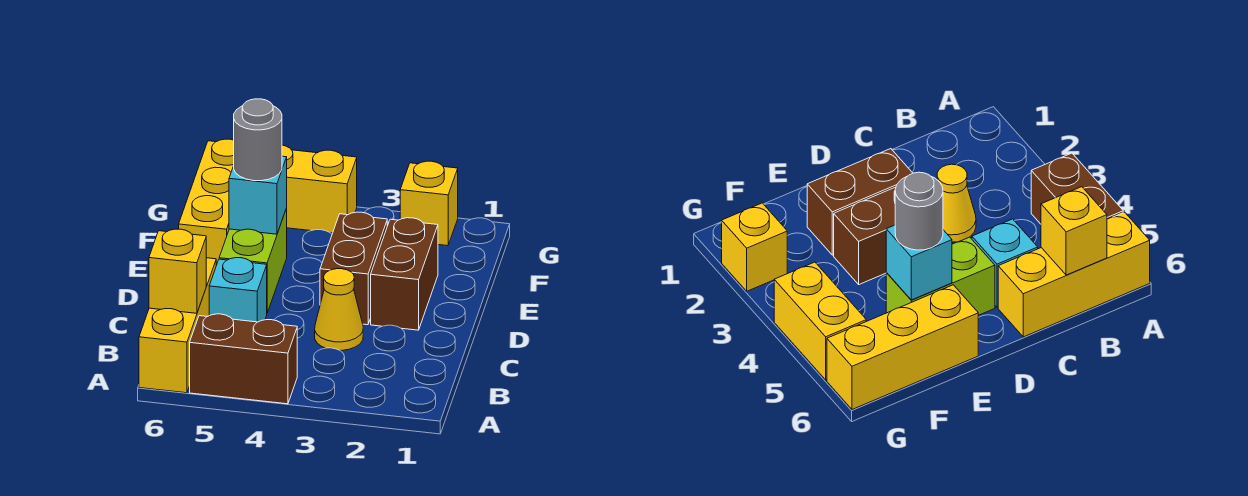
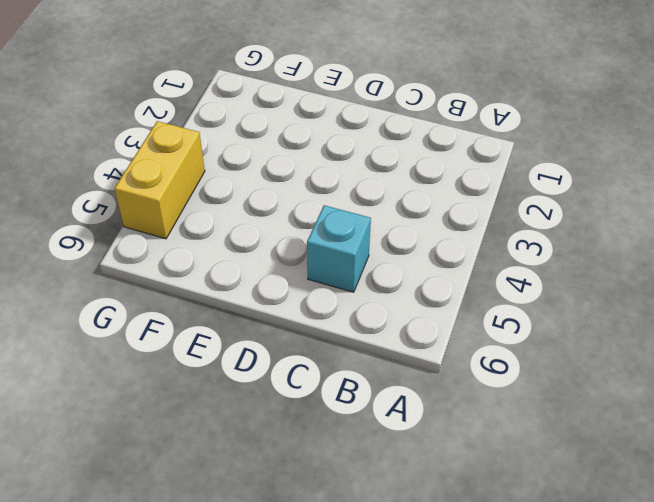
none -> brown brick A4:A5 level 1
none -> yellow brick A6:C6 level 1
none -> yellow cone C3 level 1

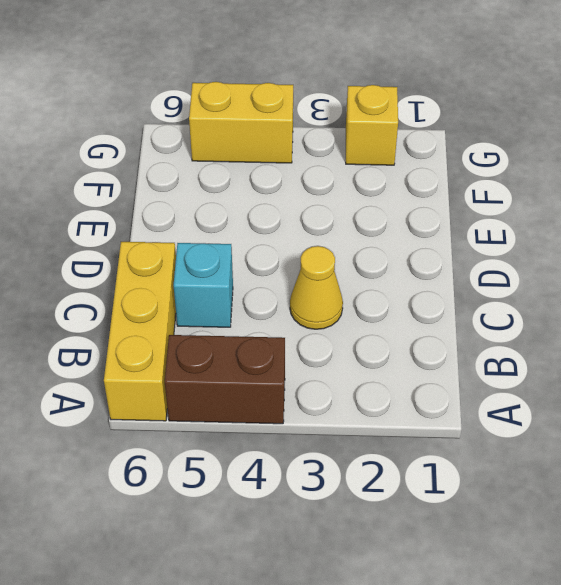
none -> brown brick D2:E2 level 1
none -> brown brick D3:E3 level 1
none -> lime brick D5:E5 level 1

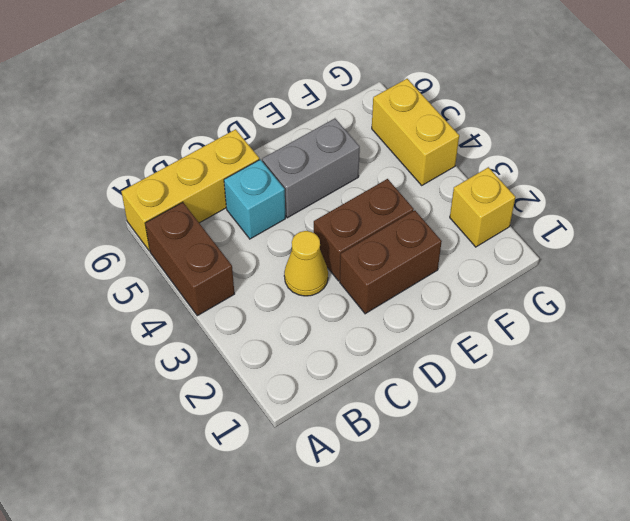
grey brick D5:E5 level 1 -> lime brick D5:E5 level 1
none -> yellow brick E6:G6 level 1
none -> yellow brick B6 level 2
none -> cyan brick E5 level 2

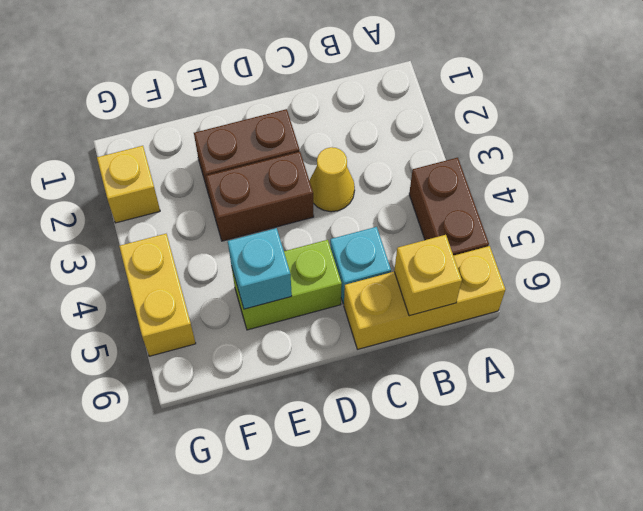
none -> yellow brick E6:G6 level 1
none -> grey round brick E5 level 3

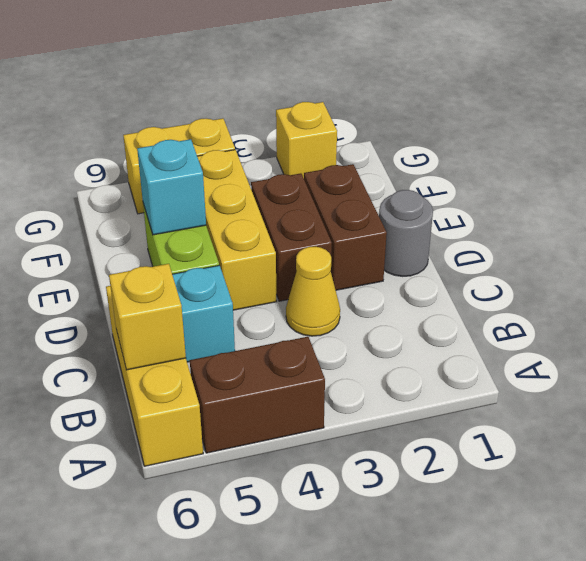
grey round brick D1 level 1 -> grey round brick E5 level 3
yellow brick D4:F4 level 1 -> yellow brick E6:G6 level 1

